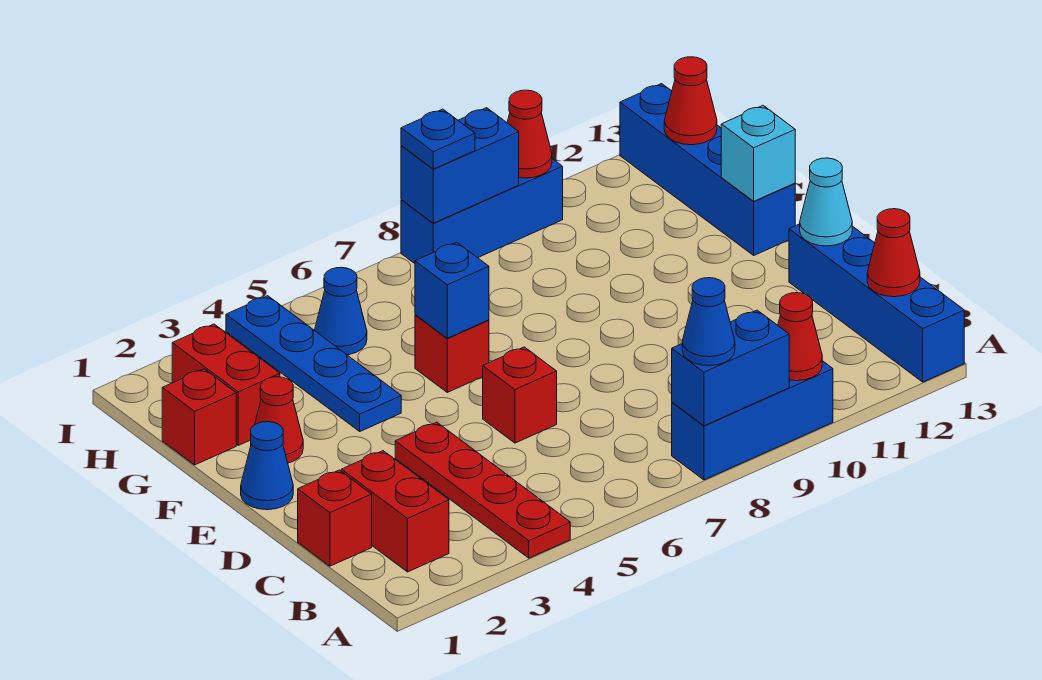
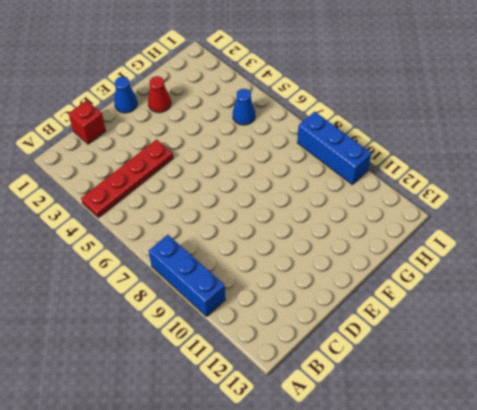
none -> blue brick A13:D13 level 1
none -> red brick B2:C2 level 1
none -> red brick D6 level 1

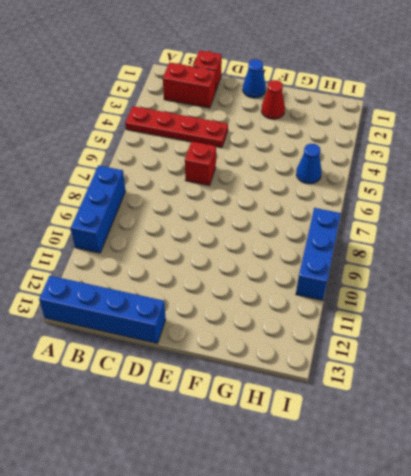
none -> blue plate F4:I4 level 1
none -> red brick F6 level 1
none -> blue brick F13:I13 level 1

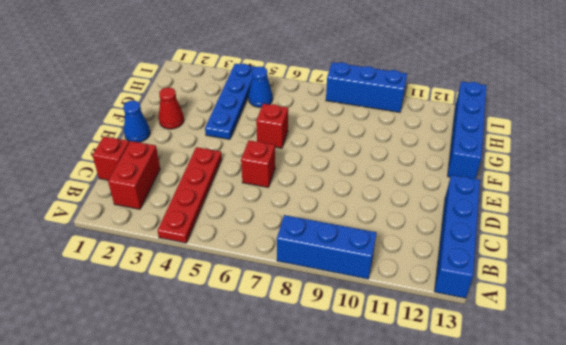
none -> red brick G1 level 1
none -> red brick G2:H2 level 1
none -> blue brick A8:A9 level 2

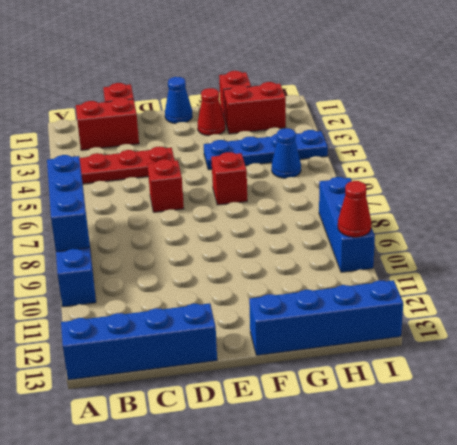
blue brick A7:A9 level 2 -> blue brick A8:A9 level 2
none -> red cone A10 level 2
none -> red cone B13 level 2
none -> cyan cone D13 level 2

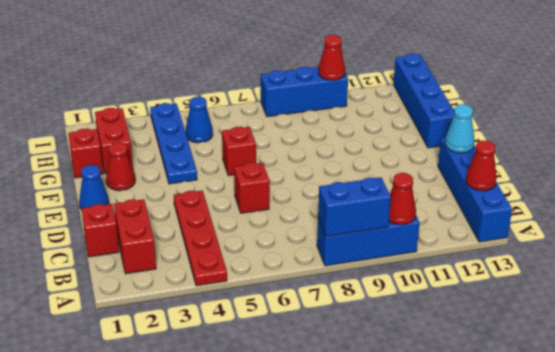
none -> blue brick F6 level 2
none -> cyan brick F13 level 2
none -> red cone H13 level 2

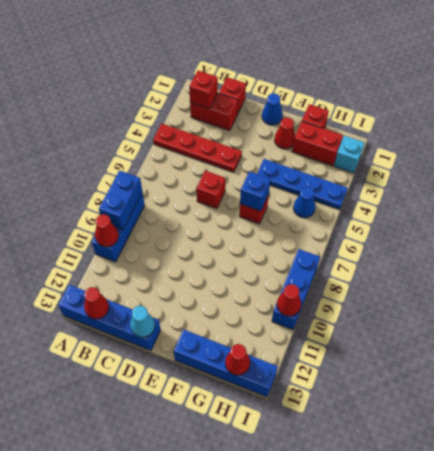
red brick B2 level 2 -> none
cyan brick I2 level 1 -> cyan brick F13 level 2
none -> blue brick I8:I9 level 2
none -> blue cone A8 level 3
none -> blue plate I8 level 3

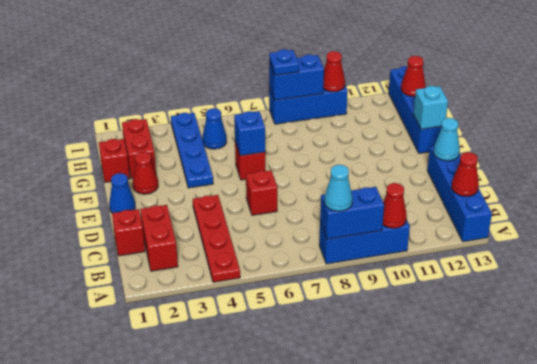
cyan cone A8 level 3 -> blue cone A8 level 3

